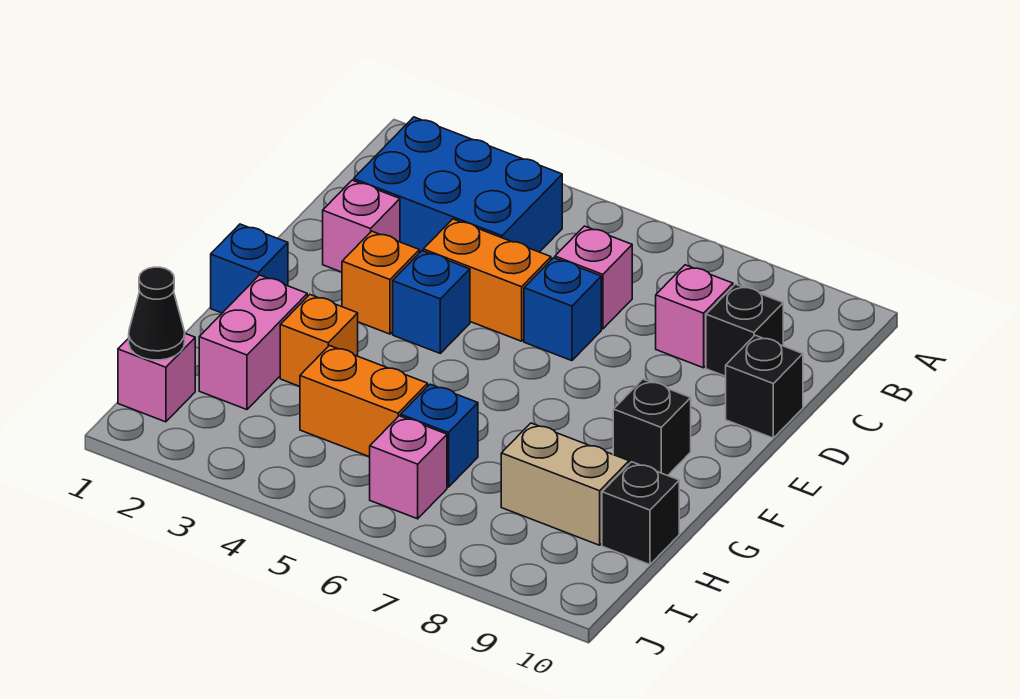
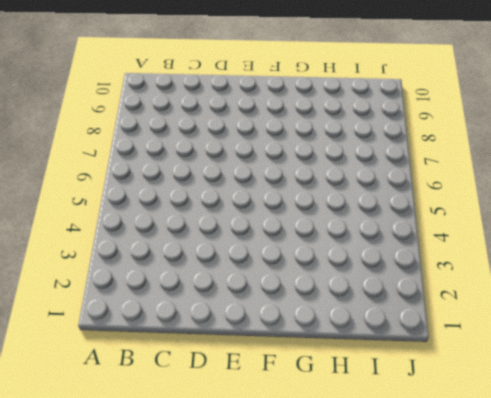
none -> blue brick B2:C4 level 1
none -> pink brick C6 level 1
none -> pink brick C8 level 1

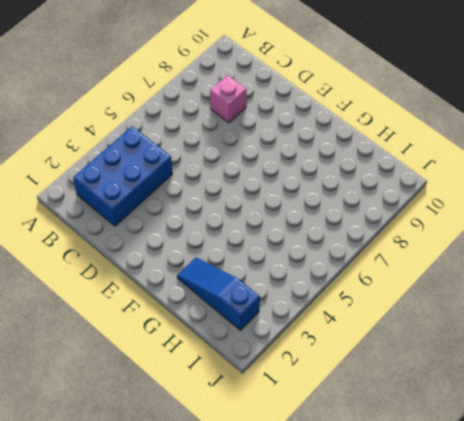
blue slope G2:I2 level 1 top I -> pink brick G2:H2 level 1
none -> pink brick C6 level 1
none -> black brick C9 level 1
none -> pink brick D2 level 1

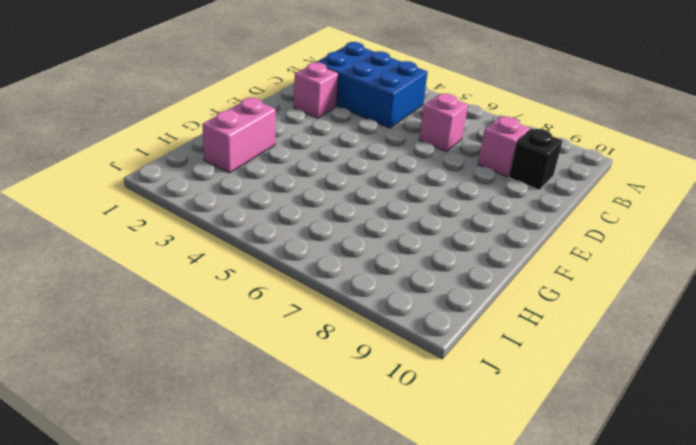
none -> orange brick D4:D5 level 1
none -> blue brick D6 level 1
none -> black brick D10 level 1

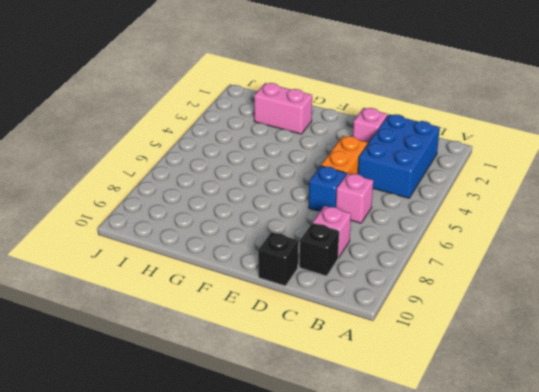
none -> orange brick E3 level 1
none -> blue brick E4 level 1
none -> blue brick F1 level 1

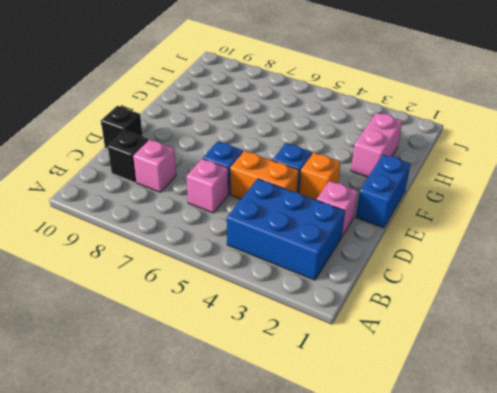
blue brick E1:F1 level 1 -> blue brick F1 level 1
none -> black brick F9 level 1
none -> orange brick G3 level 1
none -> orange brick H4:H5 level 1

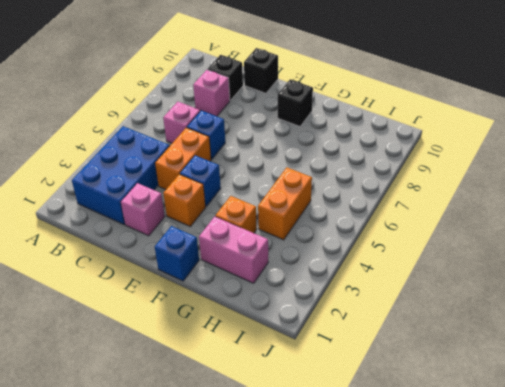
none -> blue brick H6 level 1
none -> tan brick H8:H9 level 1
none -> black brick H10 level 1

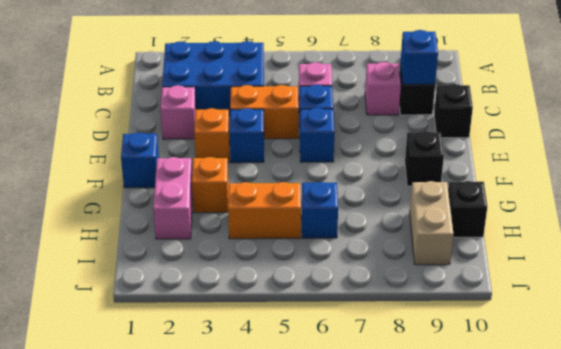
blue brick C9 level 2 -> none
blue brick E6 level 1 -> none
tan brick H9:I9 level 1 -> tan brick H8:H9 level 1
none -> pink brick I1 level 1
none -> pink brick I6 level 1
none -> black cone I1 level 2

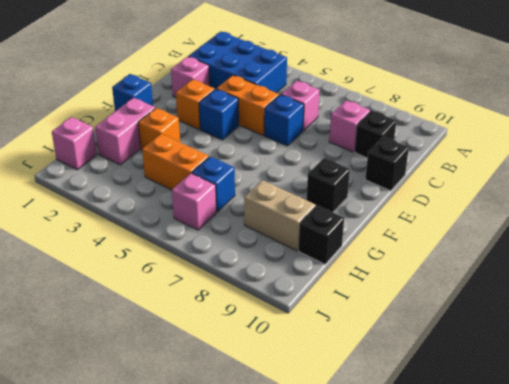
none -> black cone I1 level 2

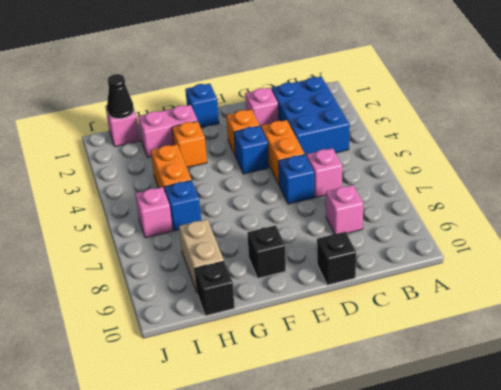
none -> black brick C9 level 1

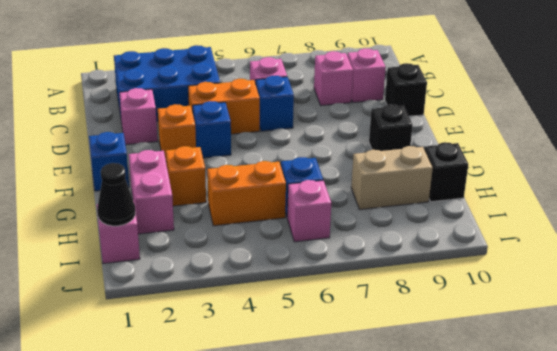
pink brick C9 level 1 -> black brick C9 level 1

